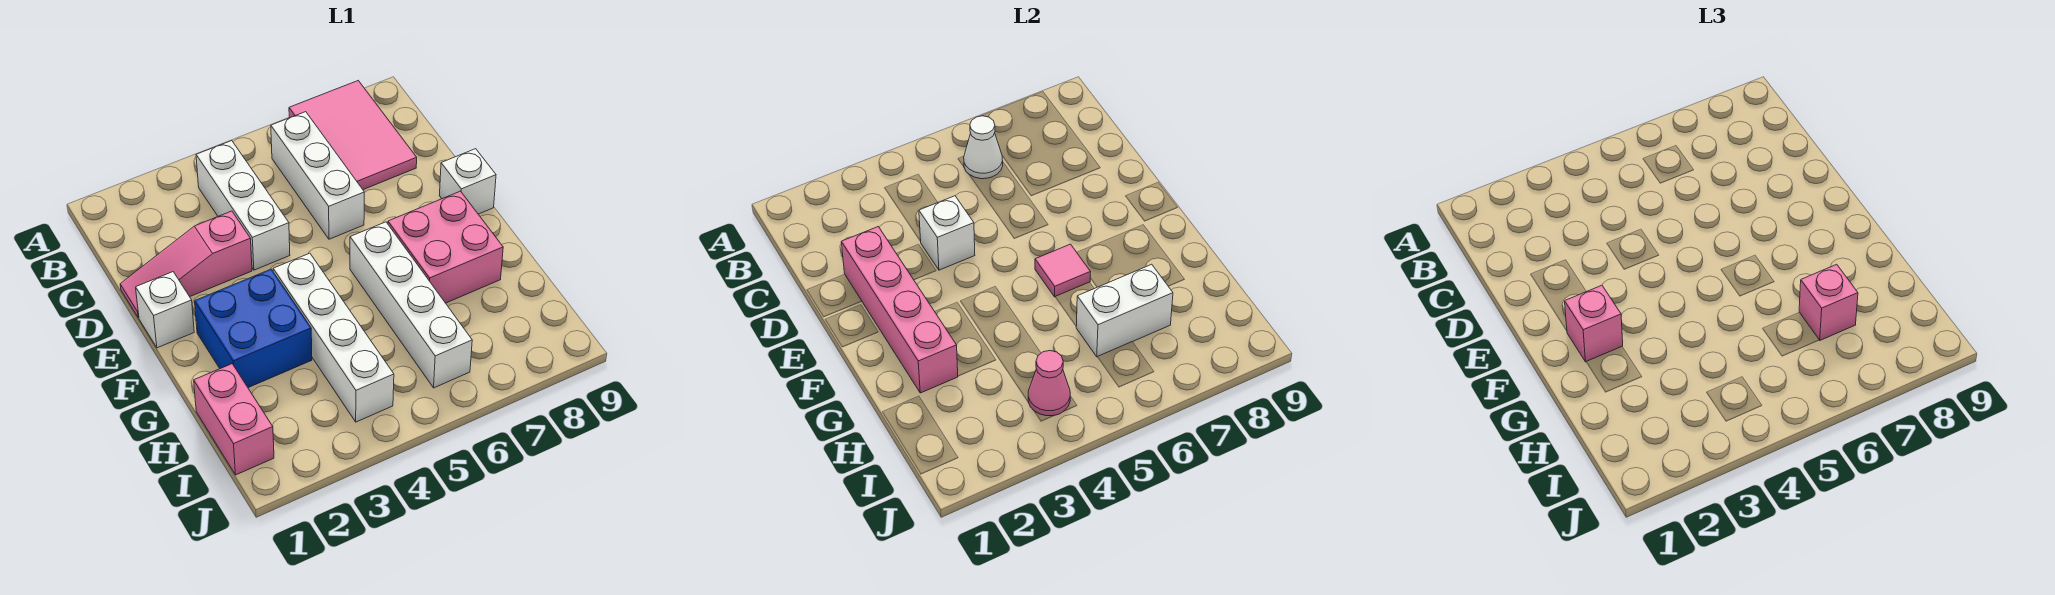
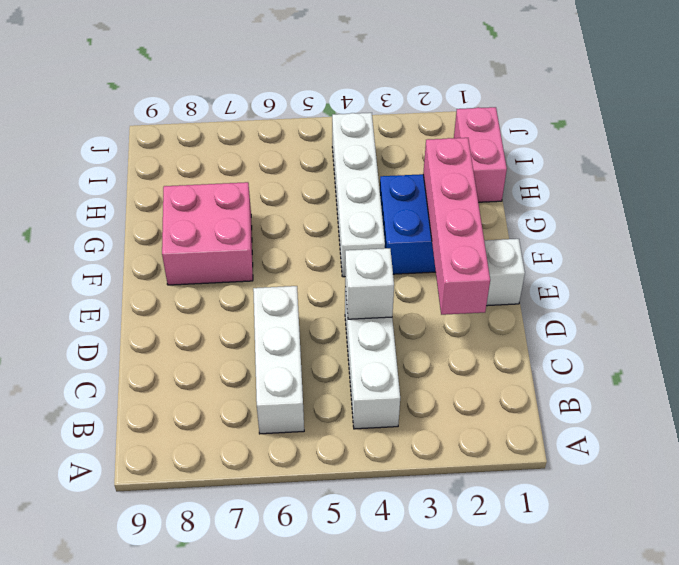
none -> pink tile A7:C8 level 1
none -> pink slope D1:D3 level 1 top 3
none -> white brick E9 level 1

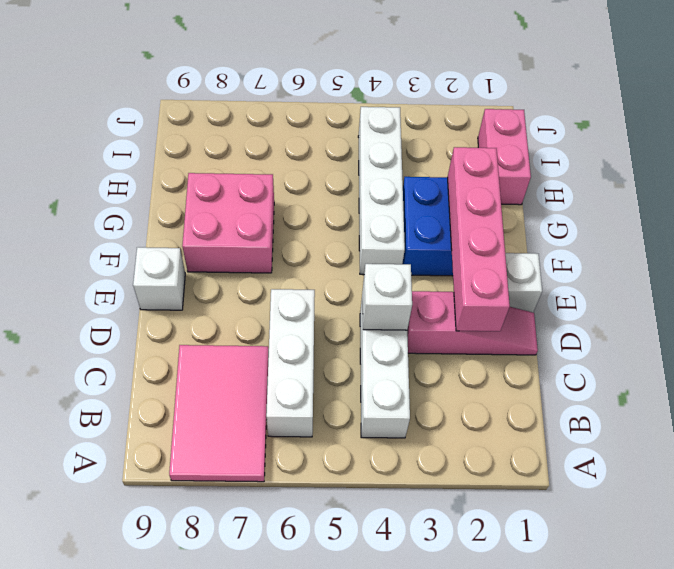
none -> white brick F6:I6 level 1
none -> white cone B6 level 2
none -> pink tile F6 level 2

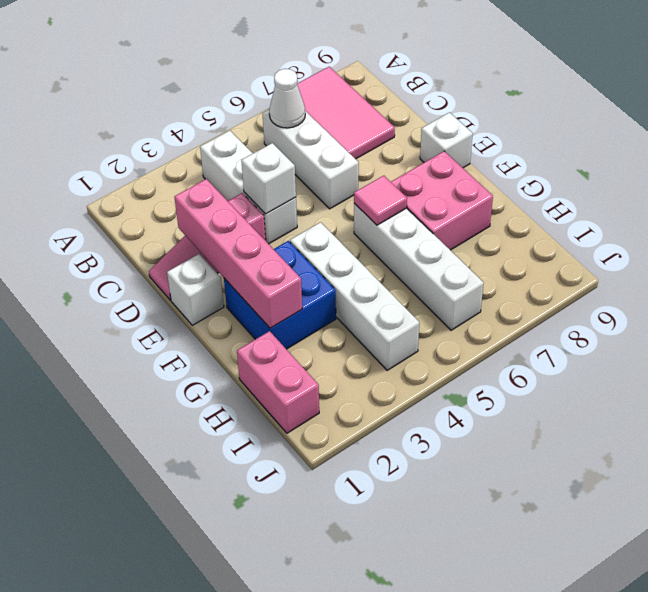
none -> white brick H6:H7 level 2
none -> pink cone I4 level 2
none -> pink brick F2 level 3

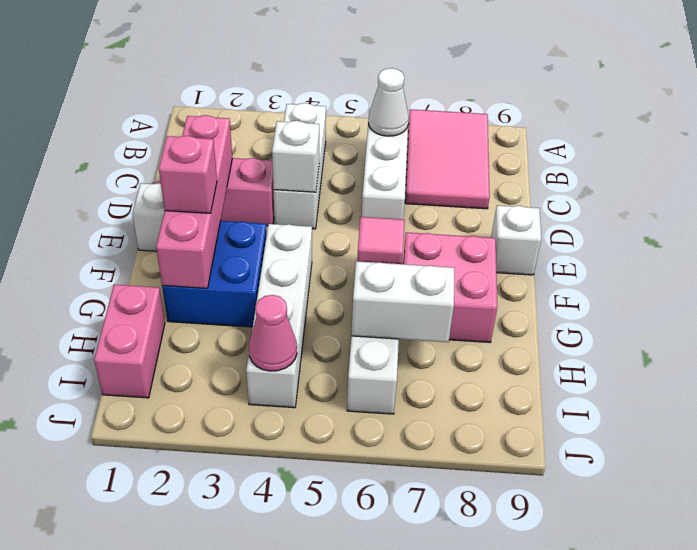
none -> pink brick H7 level 3

